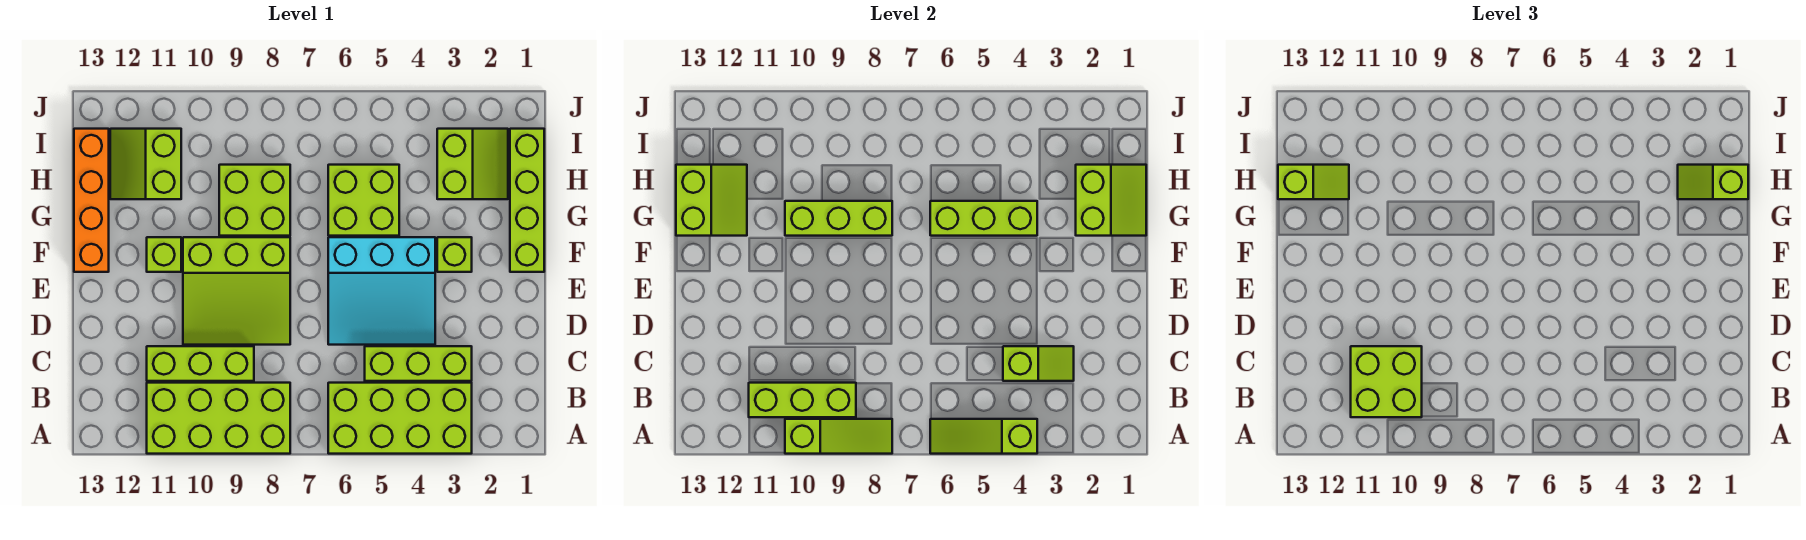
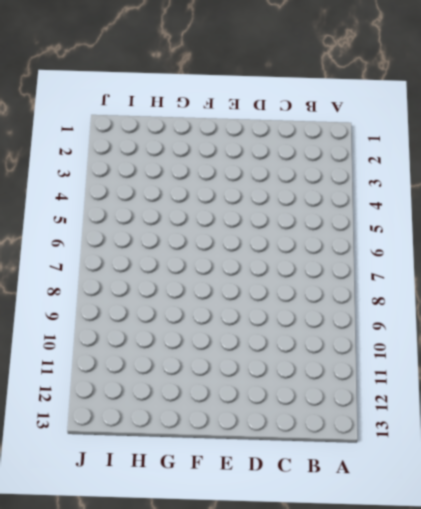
none -> lime brick A3:B6 level 1
none -> lime brick A8:B11 level 1
none -> lime brick C3:C5 level 1

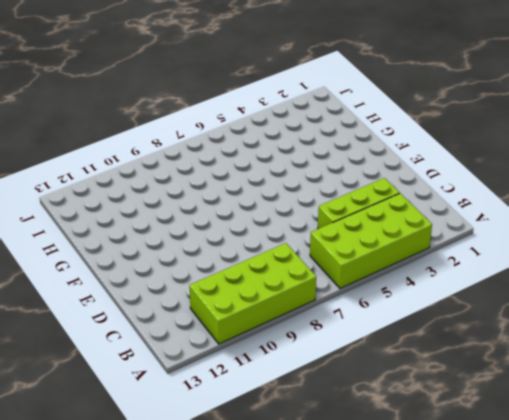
none -> lime brick C9:C11 level 1
none -> cyan slope D4:F6 level 1 top F
none -> lime slope D8:F10 level 1 top F

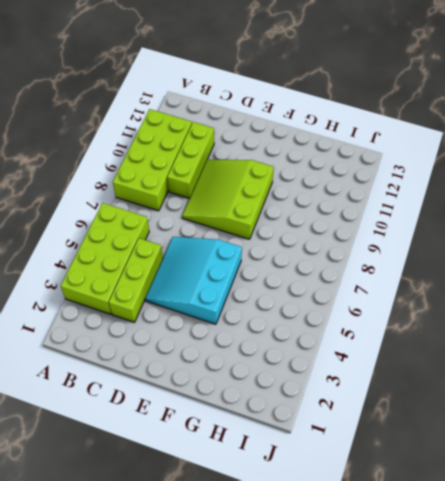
none -> lime brick F1:I1 level 1
none -> lime brick F3 level 1
none -> lime brick F11 level 1

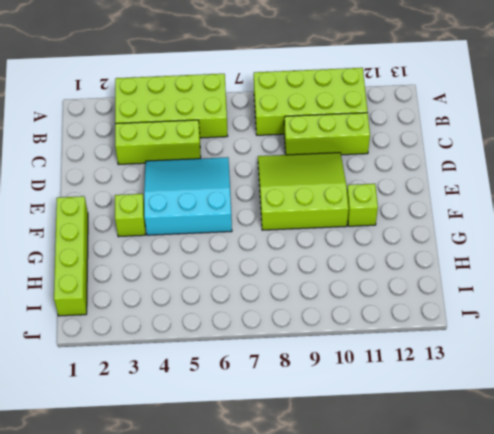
none -> orange brick F13:I13 level 1
none -> lime brick G5:H6 level 1
none -> lime brick G8:H9 level 1

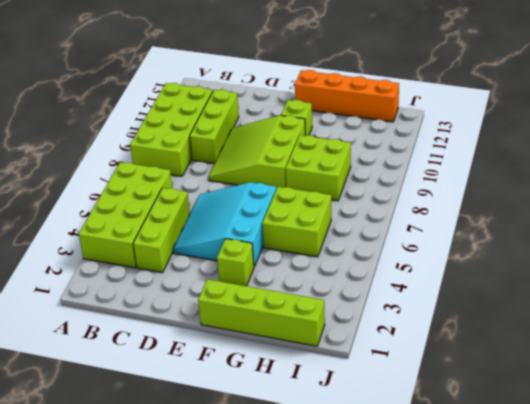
none -> lime slope H2:I3 level 1 top 3
none -> lime slope H11:I12 level 1 top 11
none -> lime slope A4:A6 level 2 top 4

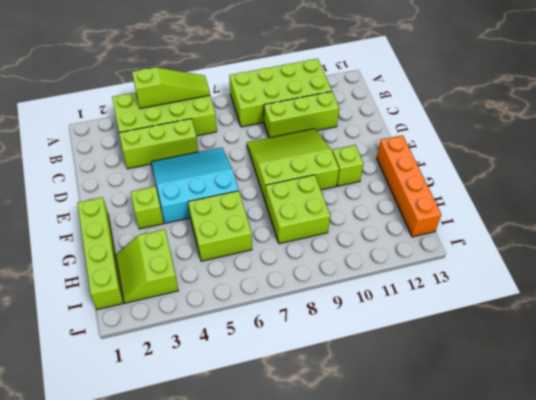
none -> lime slope H11:I12 level 1 top 11
none -> lime slope A8:A10 level 2 top 10
none -> lime brick B9:B11 level 2

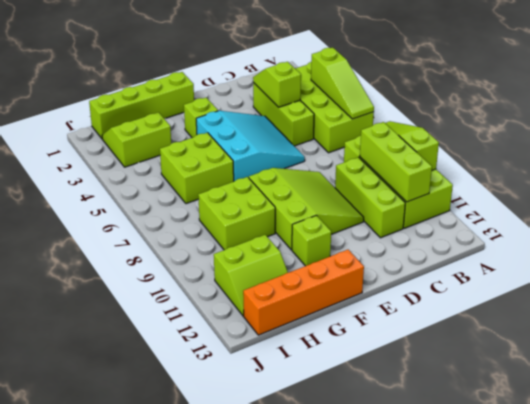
none -> lime slope G1:H2 level 2 top 2
none -> lime brick G4:G6 level 2
none -> lime brick G8:G10 level 2

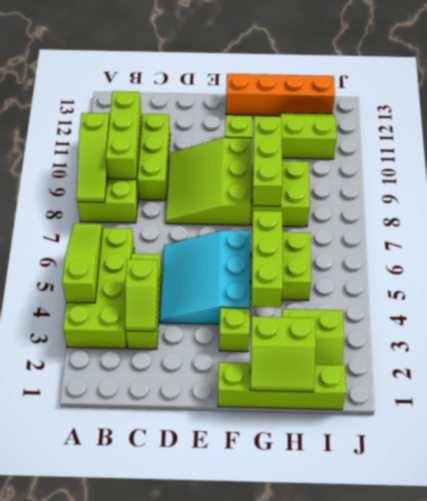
none -> lime slope G12:H13 level 2 top 13
none -> lime brick B10:C11 level 3
none -> lime slope H1:H2 level 3 top 1

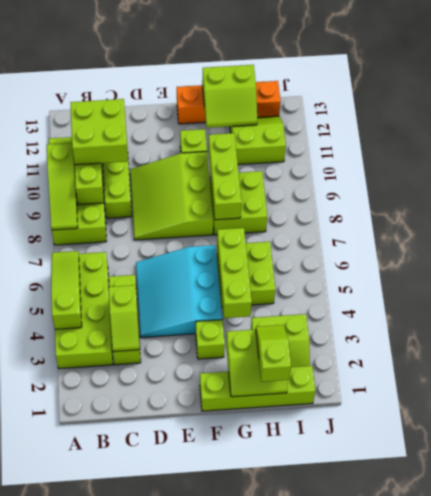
none -> lime slope H12:H13 level 3 top 13

